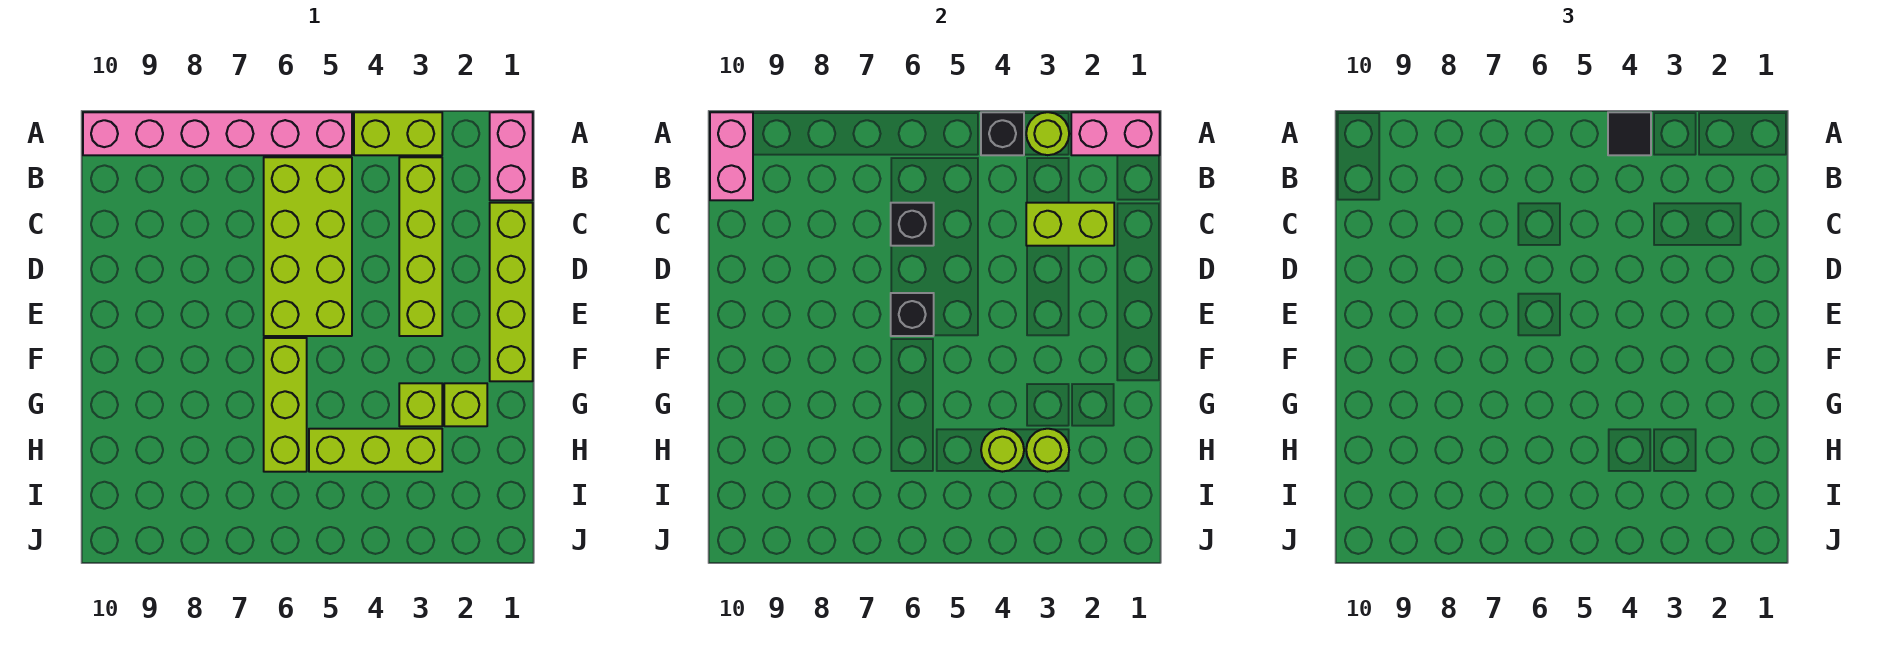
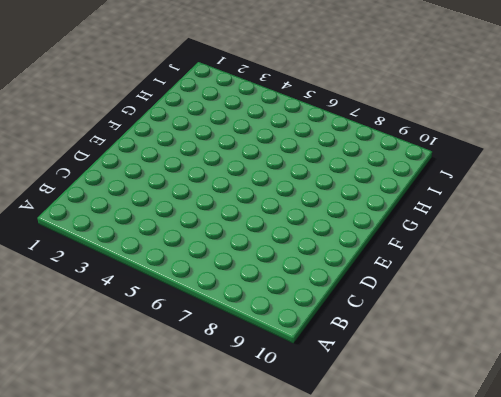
none -> pink brick A1:B1 level 1
none -> lime brick A3:A4 level 1
none -> pink brick A5:A10 level 1

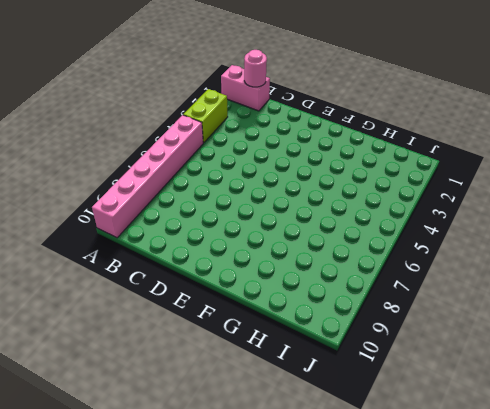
pink round brick B1 level 2 -> none
none -> lime brick B3:E3 level 1
none -> lime brick B5:E6 level 1
none -> lime brick C1:F1 level 1

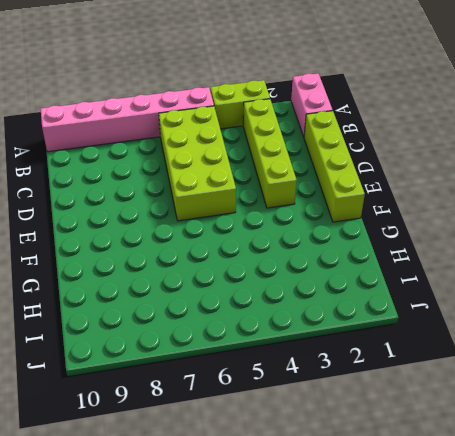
none -> lime brick F6:H6 level 1
none -> lime brick G2 level 1
none -> lime brick G3 level 1

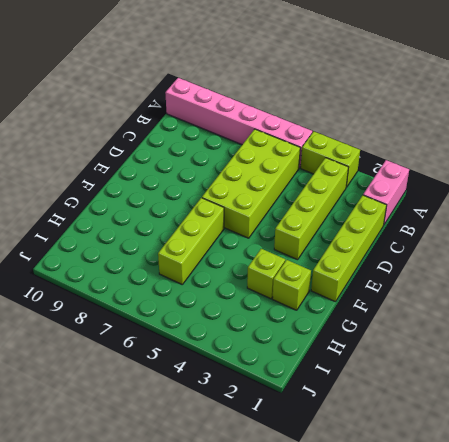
none -> lime brick H3:H5 level 1
none -> pink brick A1:A2 level 2
none -> lime round brick A3 level 2

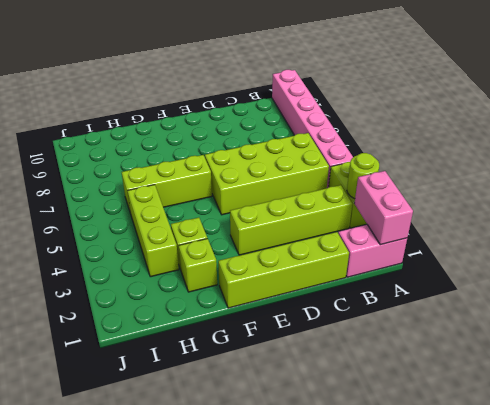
none -> black brick A4 level 2
none -> pink brick A10:B10 level 2
none -> lime brick C2:C3 level 2

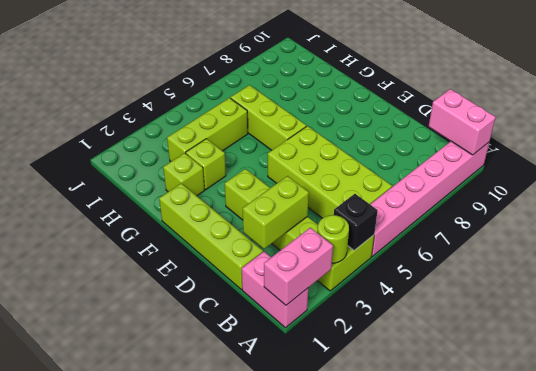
none -> black brick C6 level 2
none -> black brick E6 level 2
none -> lime round brick H3 level 2

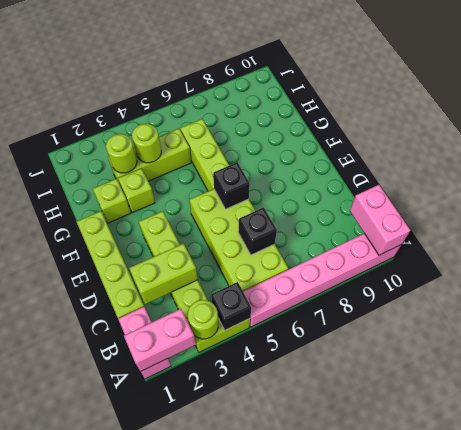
none -> black tile A4 level 3

